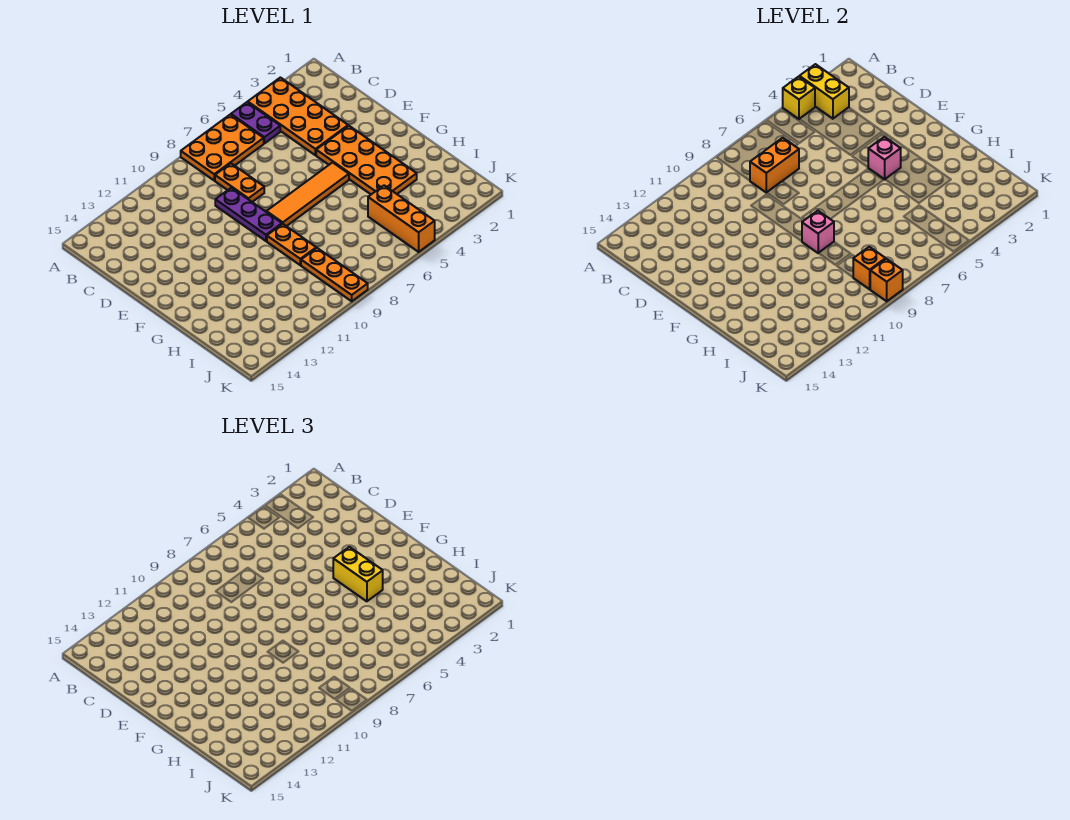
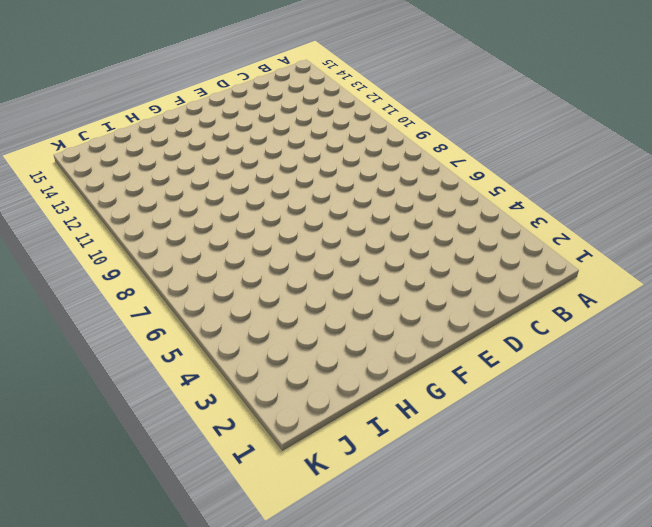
none -> orange plate A3:D4 level 1
none -> purple plate A5:B5 level 1
none -> orange plate A6:B8 level 1

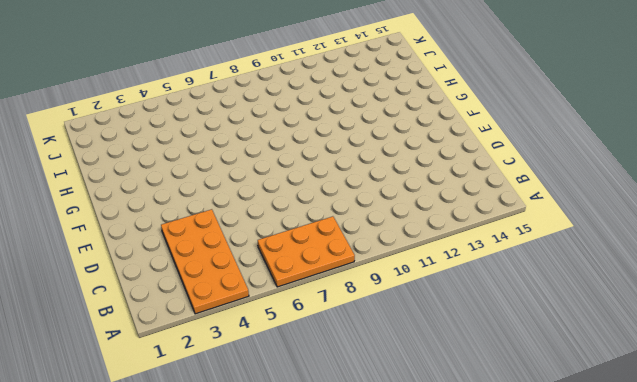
none -> purple plate A5:B5 level 1
none -> orange plate C8:D8 level 1
none -> purple plate D9:F9 level 1

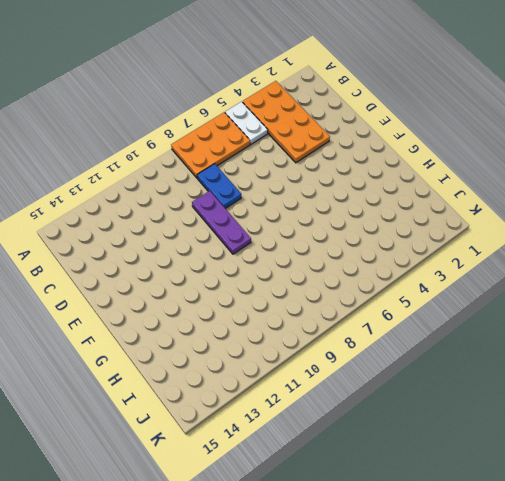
white plate A5:B5 level 1 -> purple plate A5:B5 level 1
blue plate C8:D8 level 1 -> orange plate C8:D8 level 1
none -> orange plate E3:H4 level 1
none -> orange tile F5:F8 level 1
none -> orange plate G9:H9 level 1

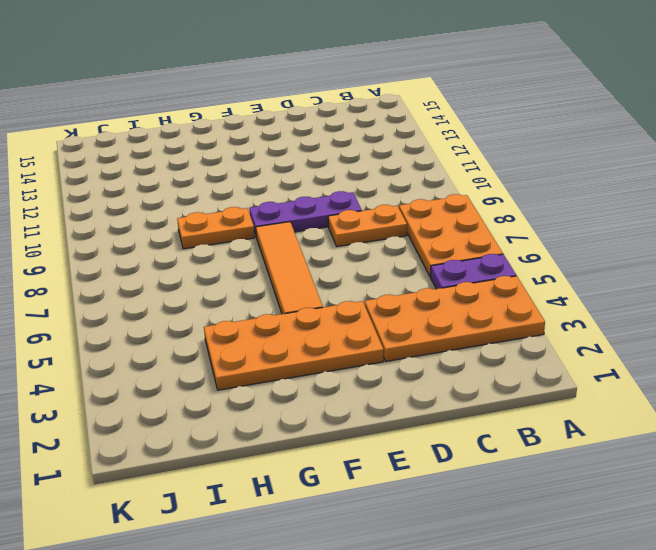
none -> orange brick I5:K5 level 1
none -> orange plate I9:K9 level 1
none -> yellow brick A3:B3 level 2

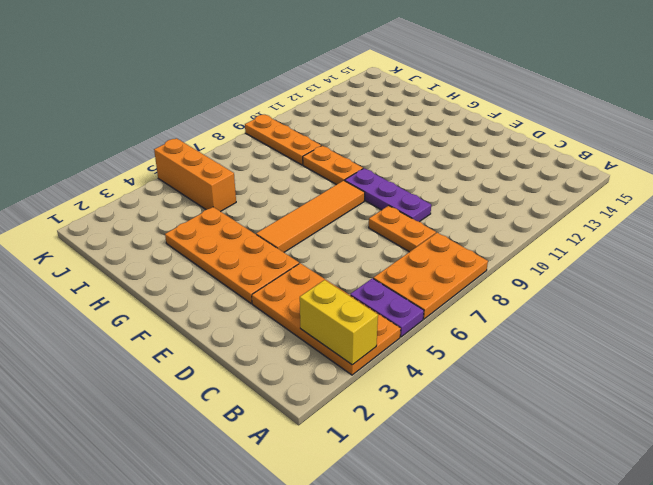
none -> yellow brick A4 level 2
none -> orange brick C7:C8 level 2
none -> pink brick F4 level 2

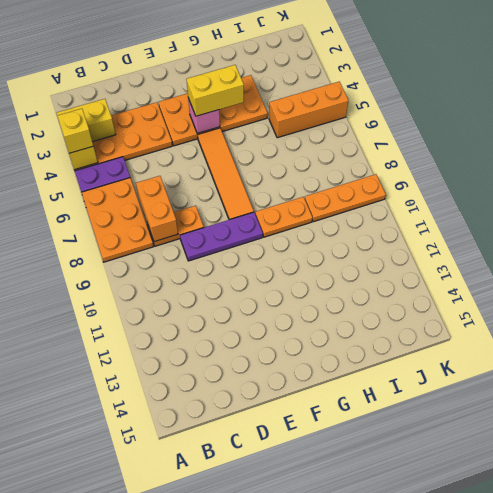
yellow brick A4 level 3 -> none
none -> pink brick G9 level 2
none -> orange brick J9 level 2
none -> orange brick K9 level 2

